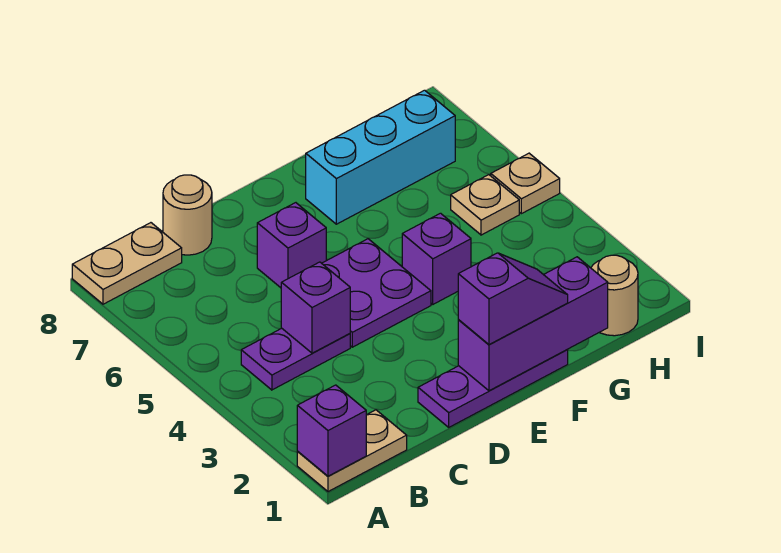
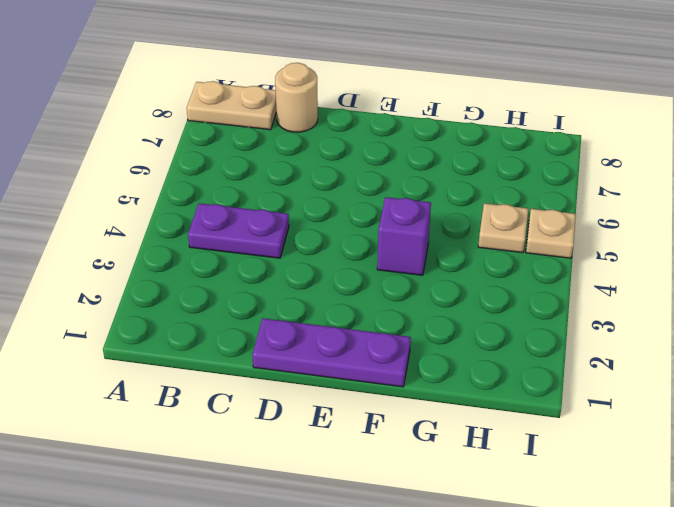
none -> tan plate A1:B1 level 1
none -> purple plate D4:E5 level 1
none -> purple brick D6 level 1

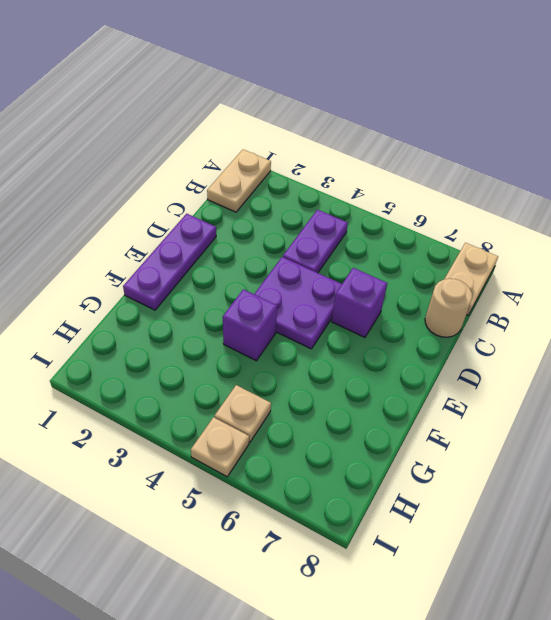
none -> cyan brick F7:H7 level 1
none -> tan round brick H1 level 1
none -> purple brick A1 level 2

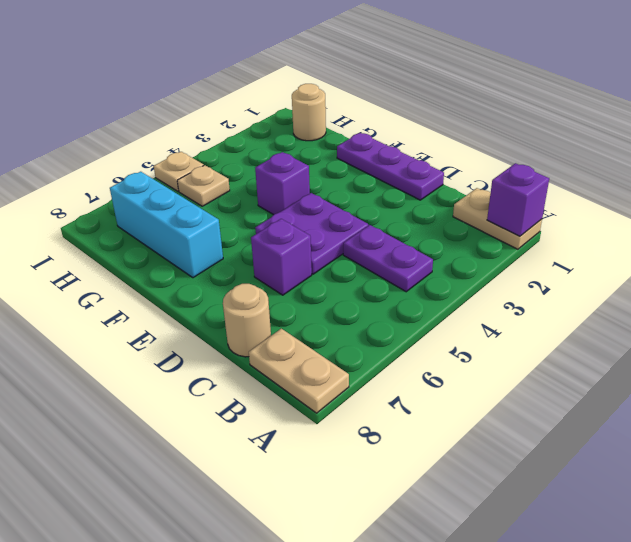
none -> purple brick C4 level 2
none -> purple brick E1:G1 level 2
none -> purple slope E1:F1 level 3 top E

